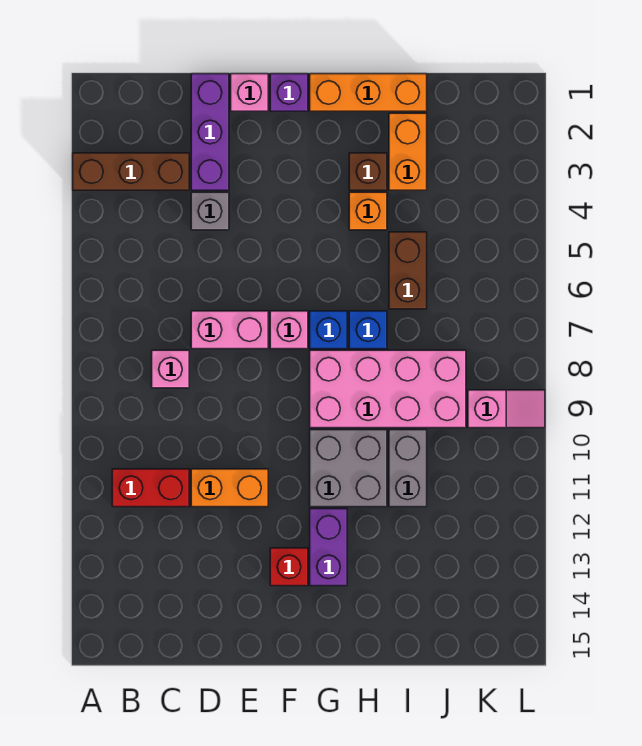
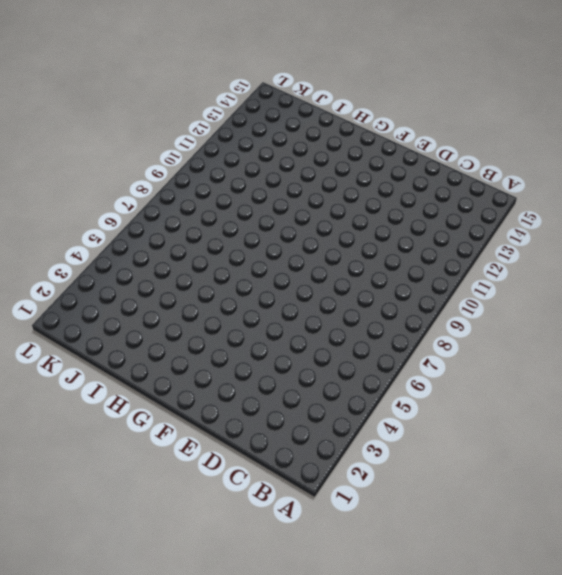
none -> brown brick A3:C3 level 1
none -> red brick B11:C11 level 1
none -> pink brick C8 level 1

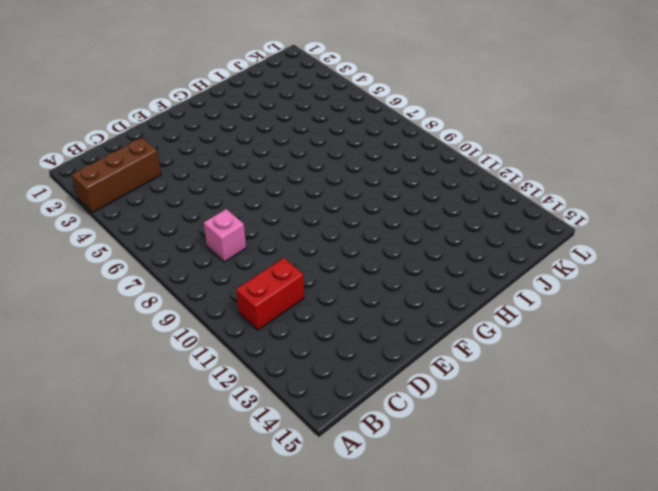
none -> purple brick D1:D3 level 1
none -> grey brick D4 level 1
none -> pink brick D7:E7 level 1

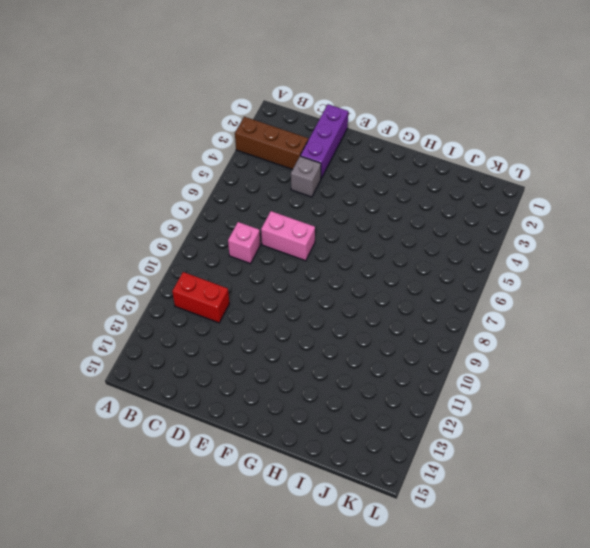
none -> orange brick D11:E11 level 1
none -> pink brick E1 level 1
none -> purple brick F1 level 1

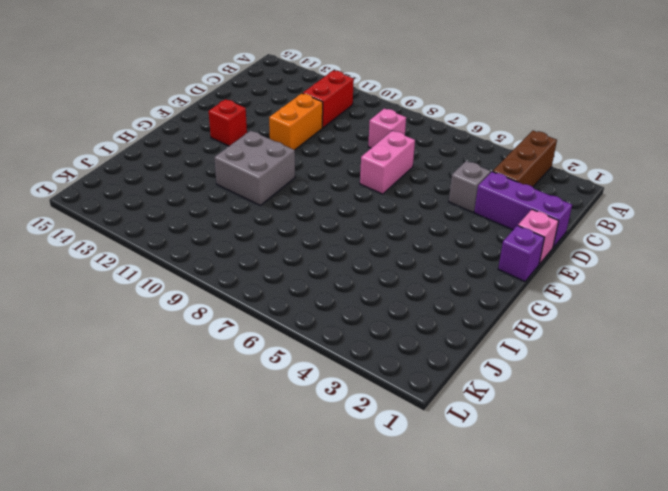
none -> pink brick F7 level 1
none -> orange brick G1:I1 level 1
none -> blue brick G7 level 1

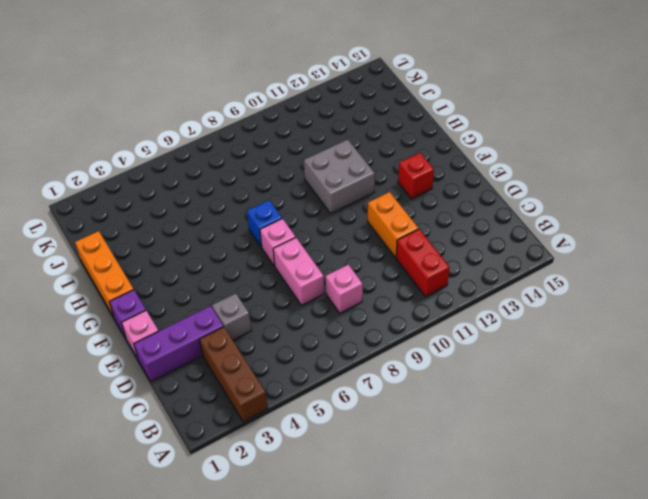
none -> pink brick G8:J9 level 1
none -> purple brick G12:G13 level 1
none -> brown brick H3 level 1

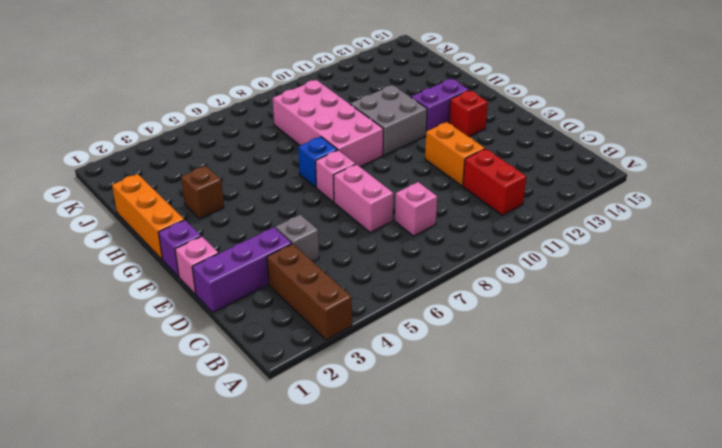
none -> orange brick H4 level 1
none -> blue brick H7 level 1
none -> orange brick I2:I3 level 1

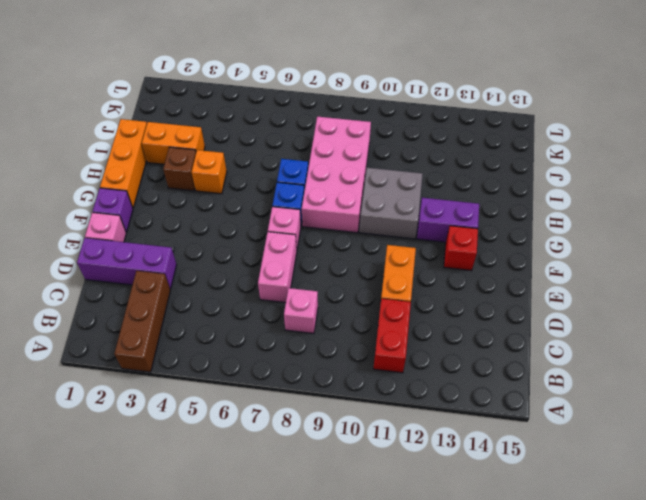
none -> grey brick D4 level 1
none -> brown brick I5:I6 level 1
none -> grey brick I10:I11 level 1

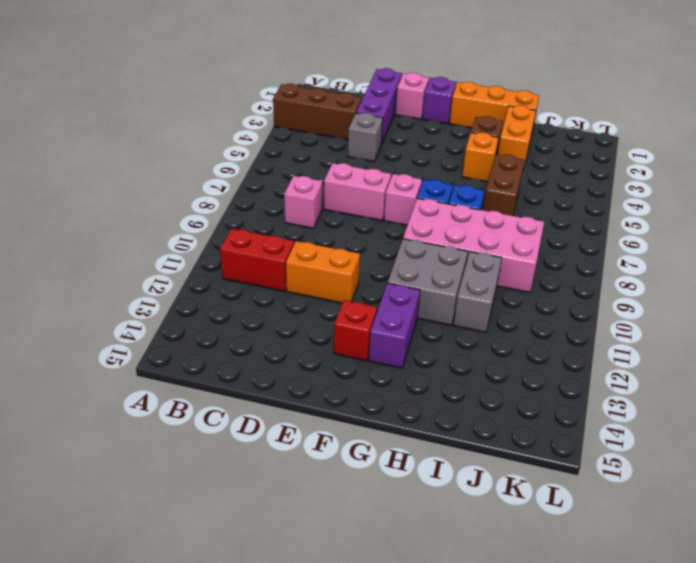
none -> pink slope K9:L9 level 1 top K

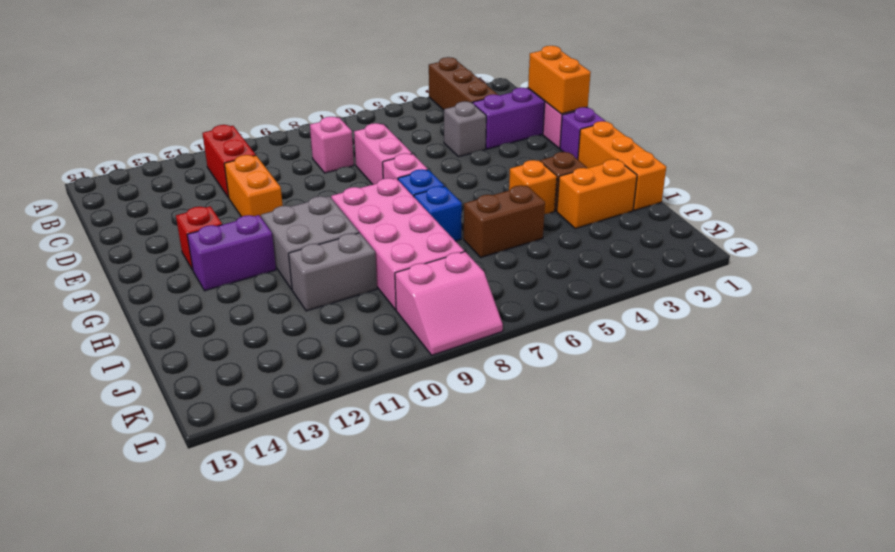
orange brick D1:E1 level 2 -> none
pink slope K8:L9 level 1 top K -> pink slope K9:L9 level 1 top K

